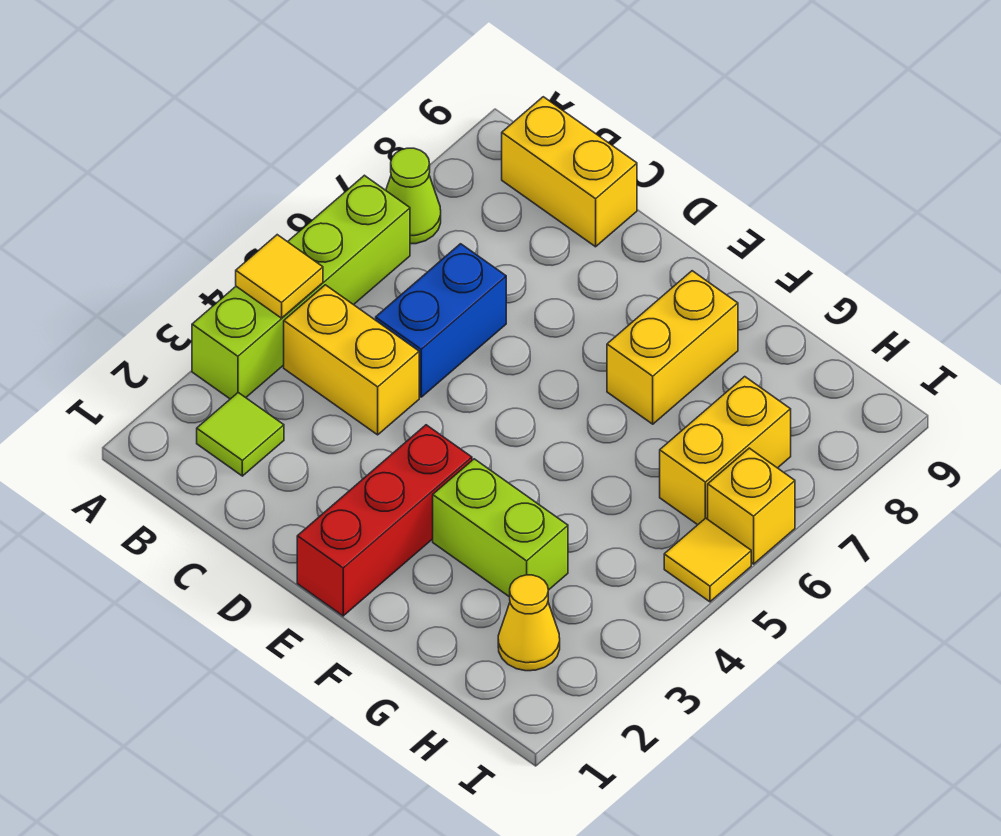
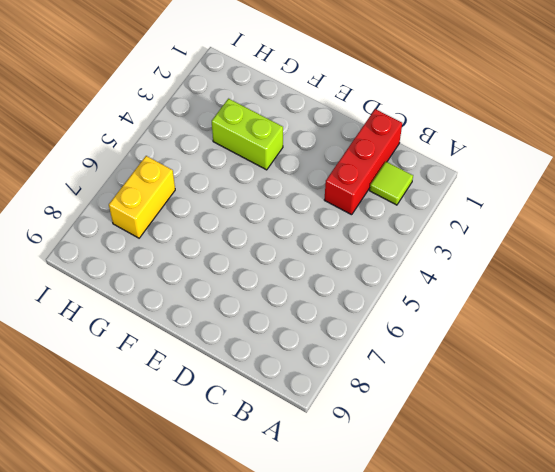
red brick C1:C3 level 1 -> red brick E1:E3 level 1
none -> lime brick A3:A6 level 1
none -> lime cone A7 level 1
none -> yellow brick B4:C4 level 1

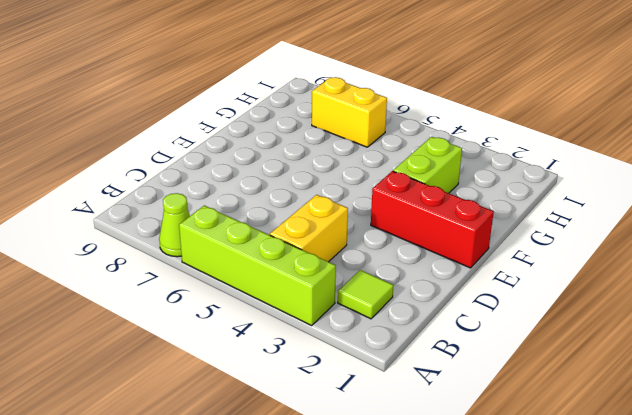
none -> yellow brick B9:C9 level 1
none -> blue brick C5:C6 level 1
none -> yellow brick F7:F8 level 1

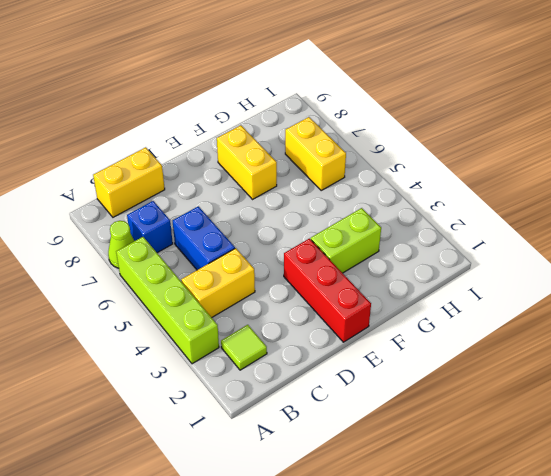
blue brick B7 level 1 -> none
none -> yellow cone H2 level 1
none -> yellow tile I5 level 1
none -> yellow brick I6 level 1

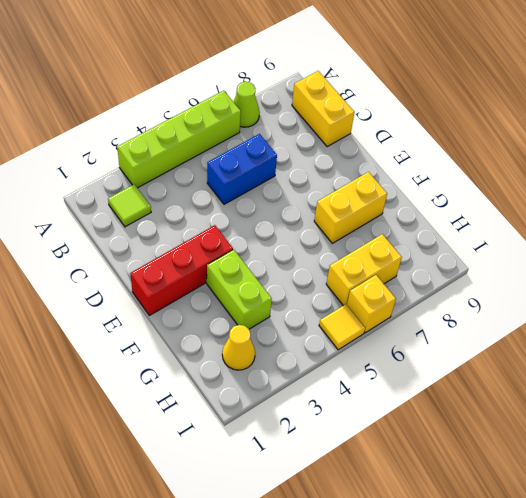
none -> yellow brick B4:C4 level 1
none -> yellow tile A4 level 2

